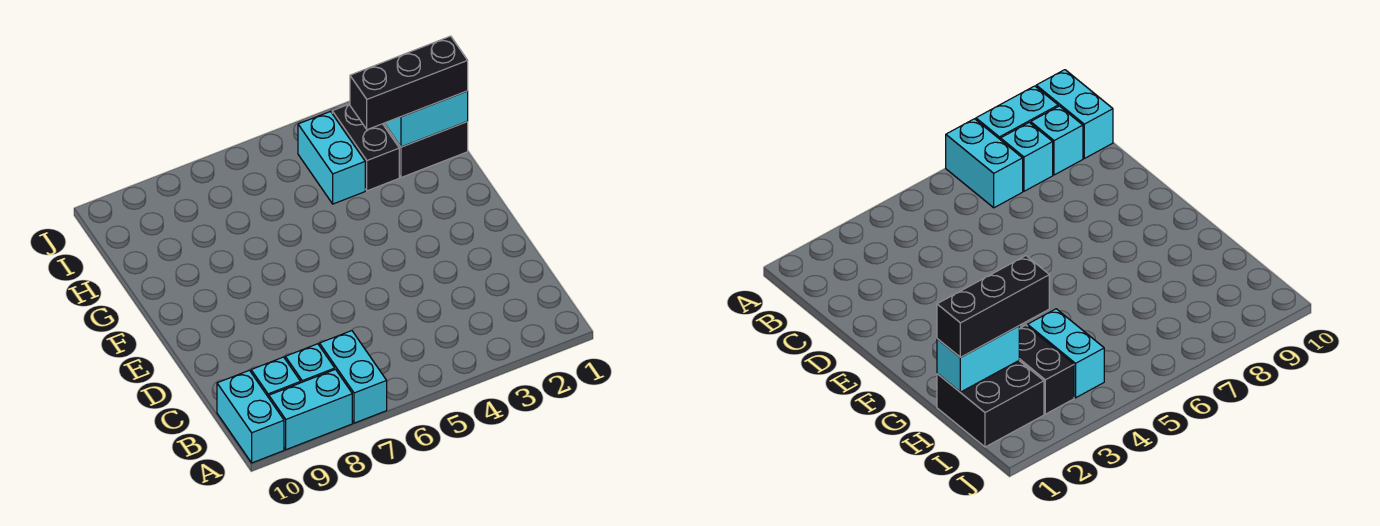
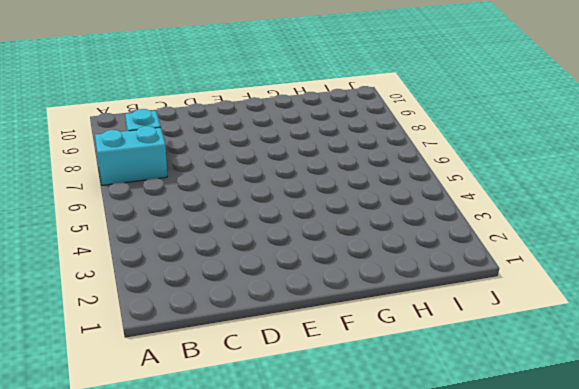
none -> cyan brick A8:A9 level 1
none -> cyan brick A10:B10 level 1

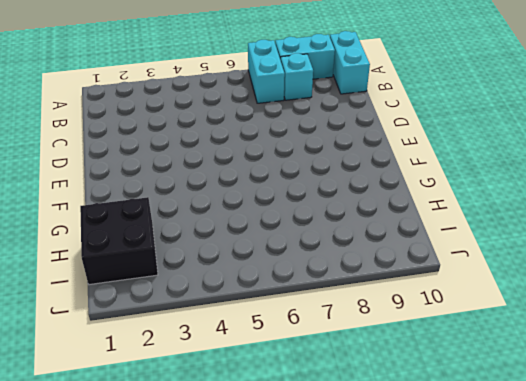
none -> cyan brick B9 level 1
none -> black brick H3:I3 level 1

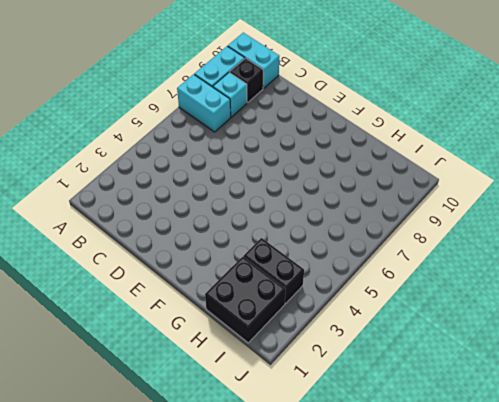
black brick B9 level 1 -> cyan brick B9 level 1
none -> cyan brick H4:I4 level 1
none -> cyan brick H1:H2 level 2

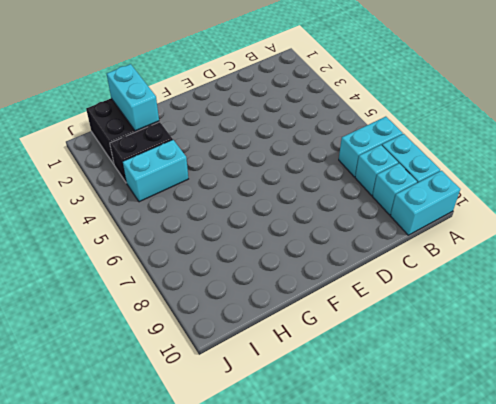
none -> black brick H1:H3 level 3

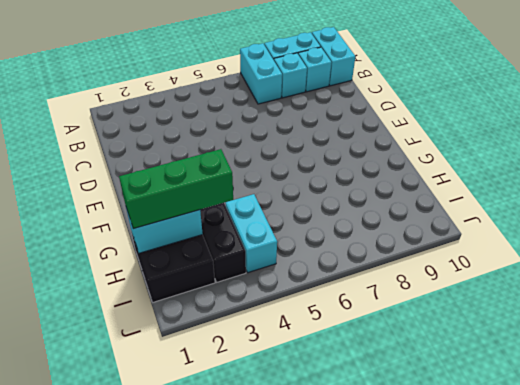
green brick H1:H3 level 3 -> black brick H1:H3 level 3

